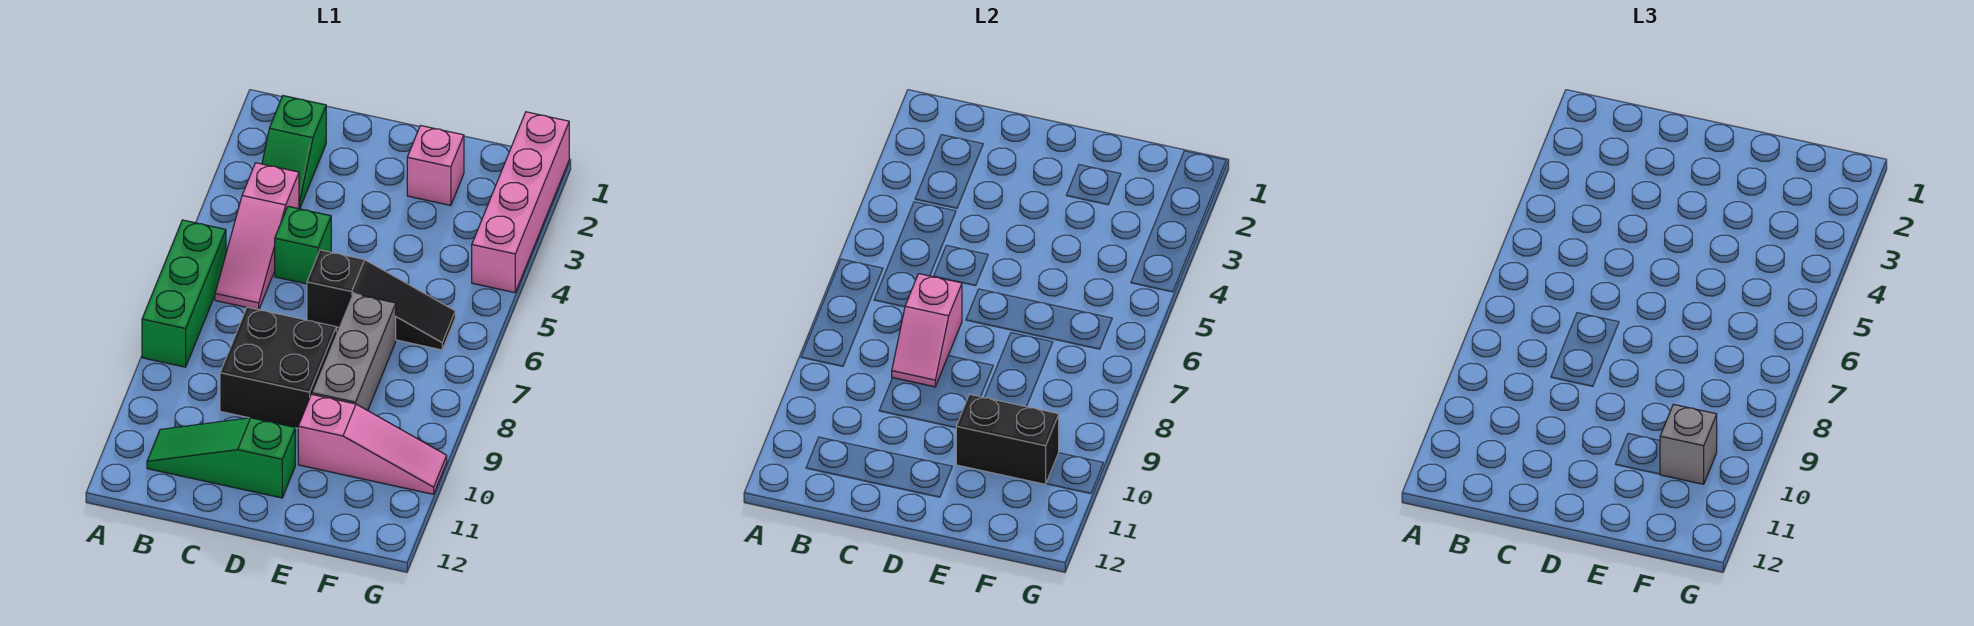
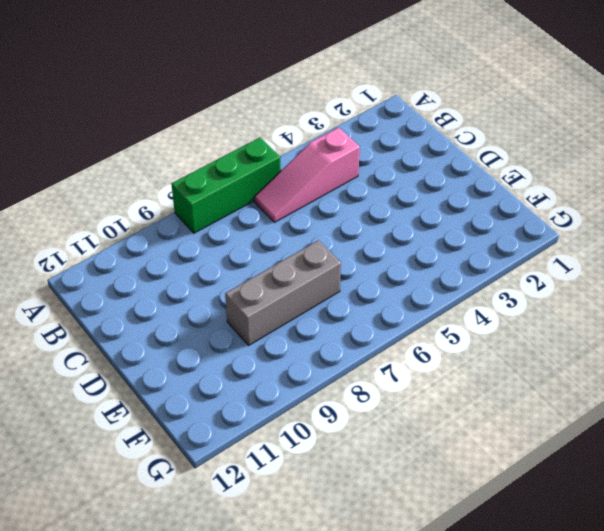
none -> green slope B2:B3 level 1 top 2
none -> green slope B11:D11 level 1 top D
none -> green brick C5 level 1

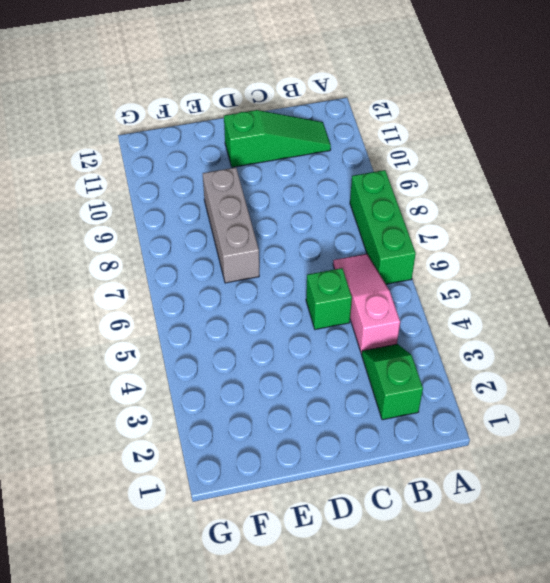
none -> black brick C8:D9 level 1
none -> black slope D6:F6 level 1 top D
none -> pink brick E2 level 1

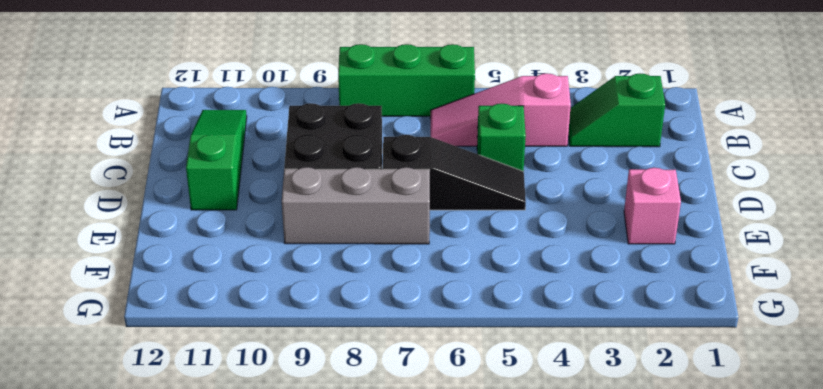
black slope D5:D7 level 1 top 7 -> black slope D6:F6 level 1 top D
none -> pink slope E10:G10 level 1 top E
none -> pink brick G1:G4 level 1
none -> pink slope C7:C8 level 2 top 7

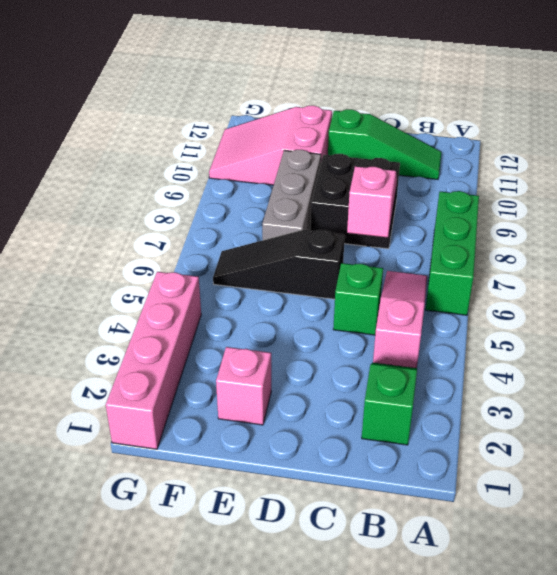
pink slope E10:G11 level 1 top E -> pink slope E10:G10 level 1 top E
none -> black brick E10:F10 level 2
none -> grey brick F10 level 3

